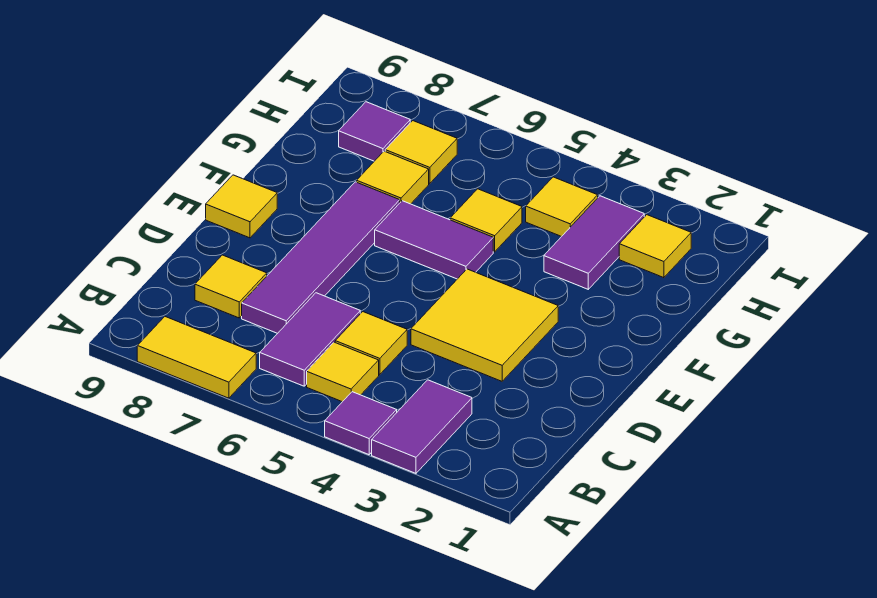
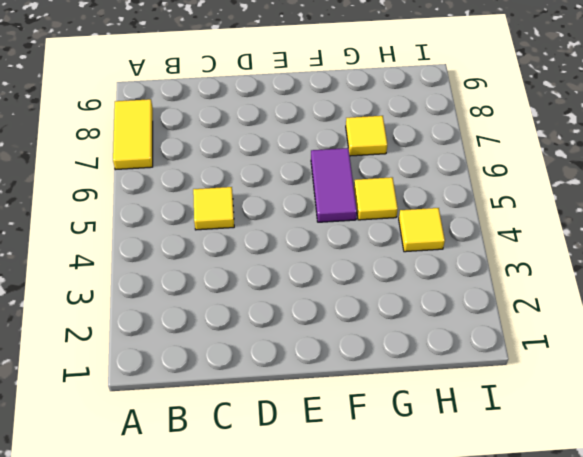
none -> purple tile A3:B3 level 1
none -> purple tile A4 level 1
none -> yellow tile B5 level 1

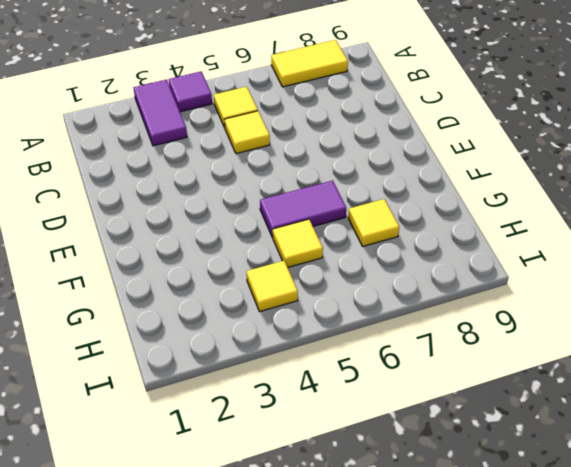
none -> purple tile B6:C6 level 1
none -> purple tile C7:F7 level 1
none -> yellow tile C8 level 1

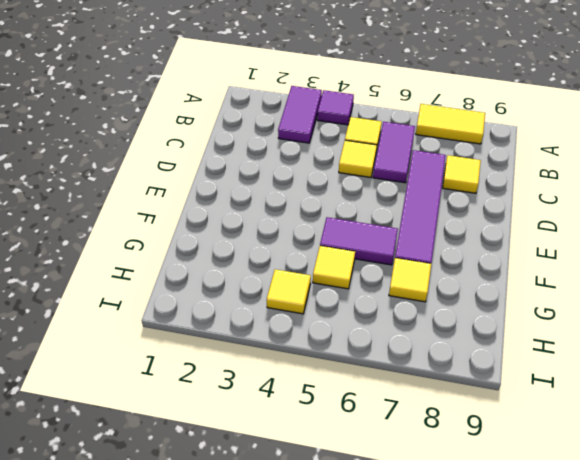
none -> yellow tile D3:E4 level 1
none -> yellow tile E9 level 1
none -> purple tile G3:H3 level 1

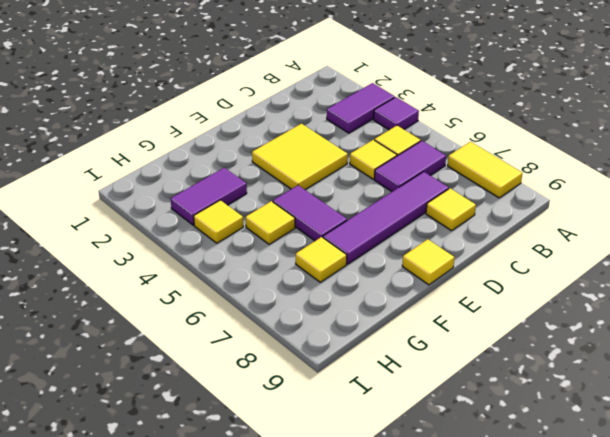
none -> yellow tile H2 level 1
none -> yellow tile H7 level 1
none -> purple tile H8 level 1

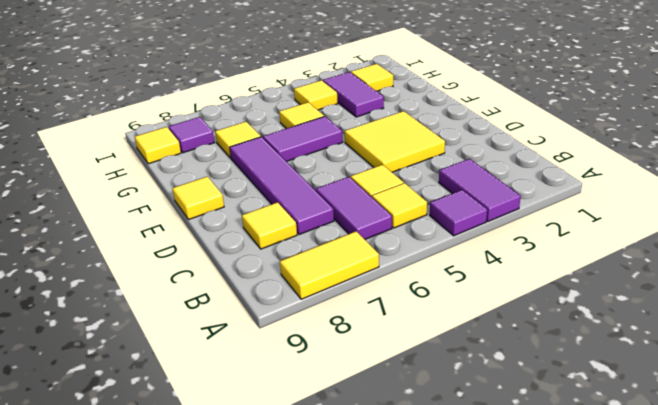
yellow tile H9 level 1 -> yellow tile H7 level 1

